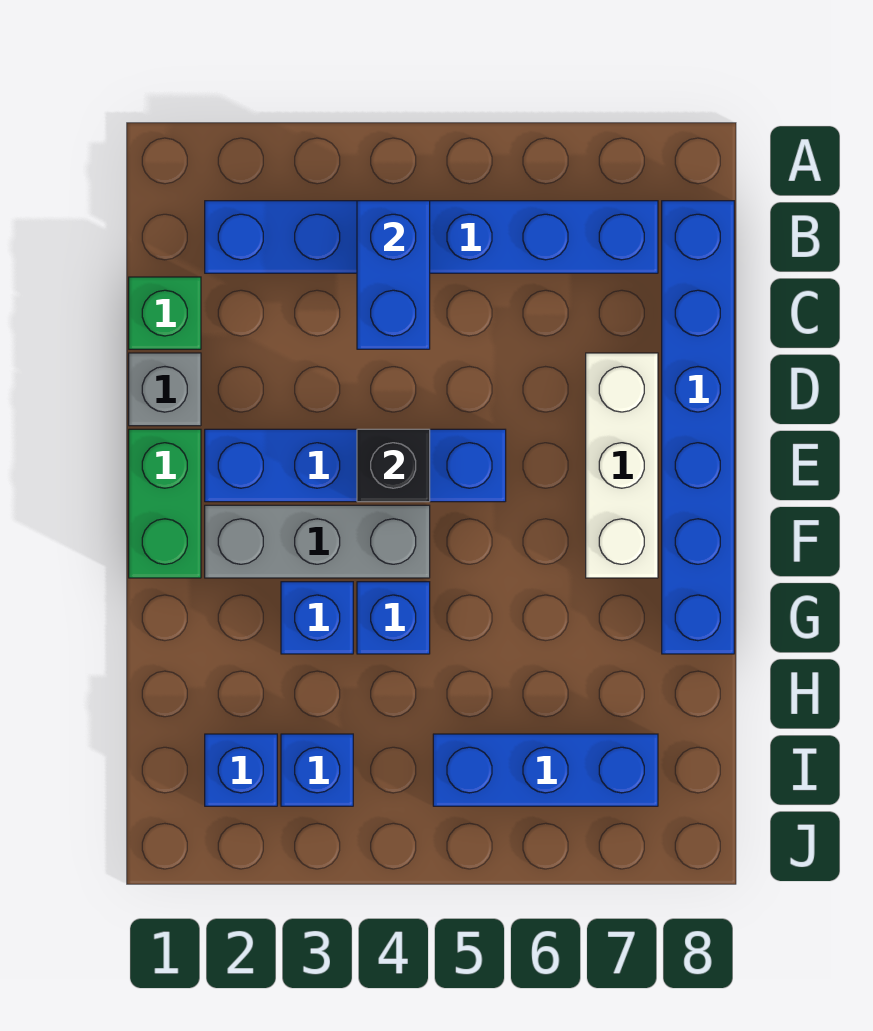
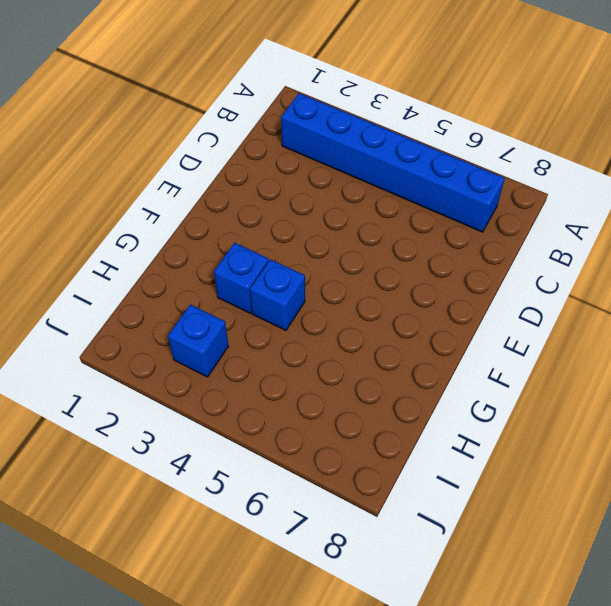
none -> blue brick B8:G8 level 1
none -> green brick C1 level 1
none -> grey brick D1 level 1

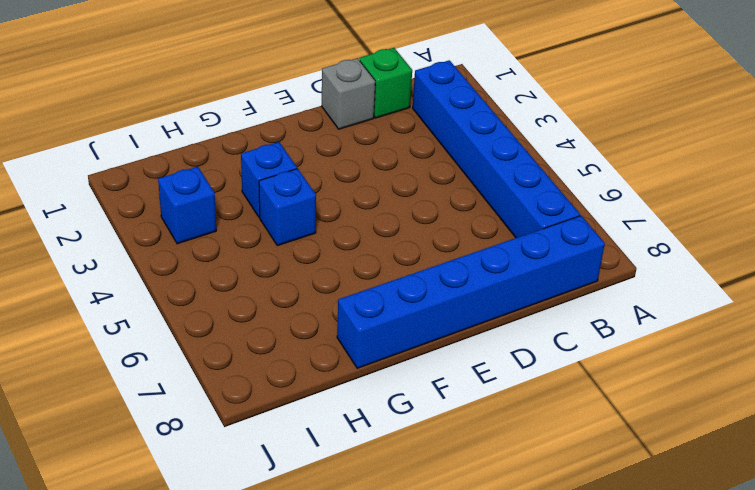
none -> white brick D7:F7 level 1
none -> green brick E1:F1 level 1
none -> blue brick E2:E5 level 1

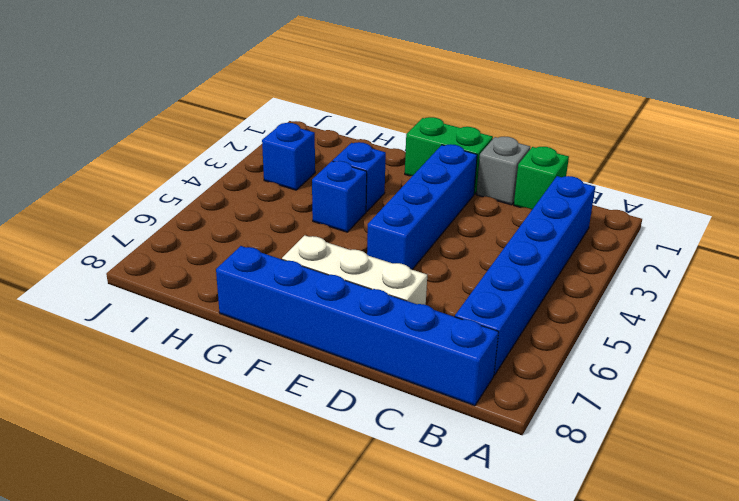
none -> grey brick F2:F4 level 1
none -> blue brick I2 level 1
none -> blue brick I5:I7 level 1

